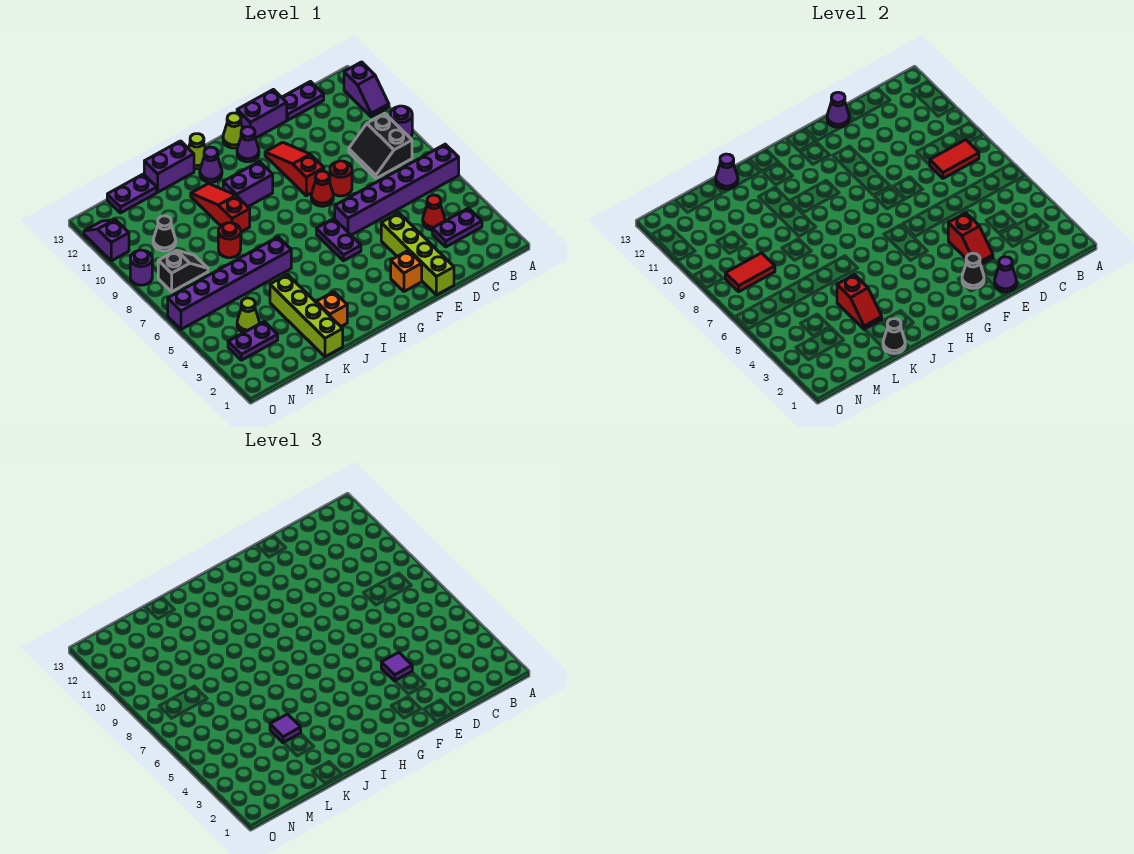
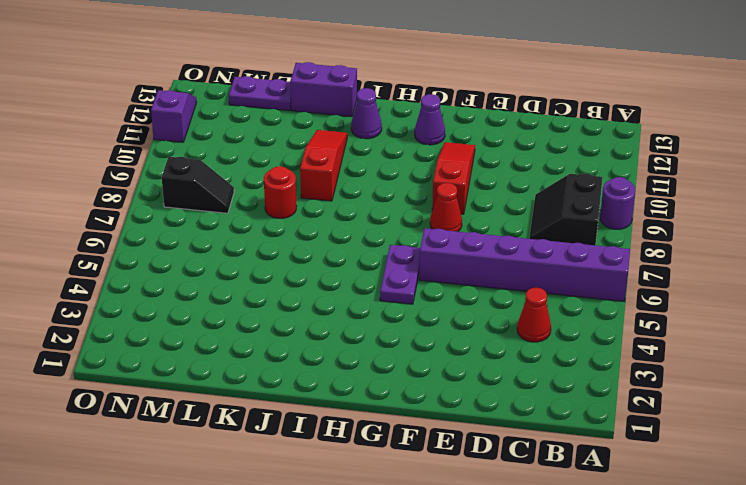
none -> purple slope A11:A12 level 1 top 12
none -> purple plate B3:C3 level 1
none -> purple plate C13:D13 level 1
none -> lime brick E1:E4 level 1

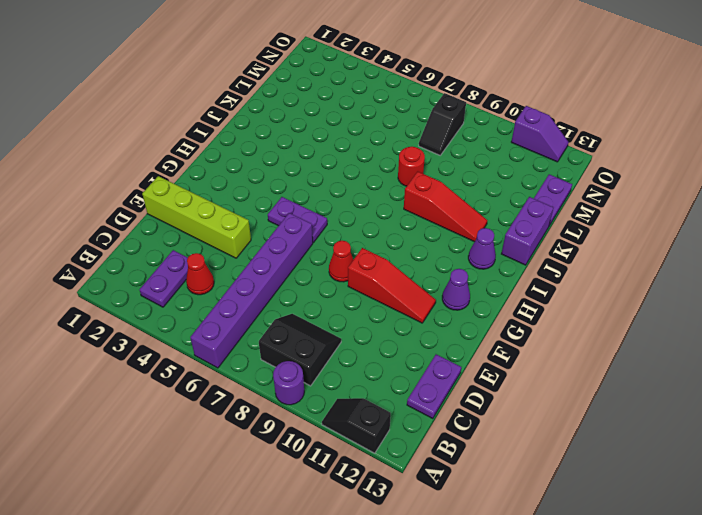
black slope A11:A12 level 1 top 12 -> purple slope A11:A12 level 1 top 12
none -> red round brick E8 level 1
none -> purple brick E13:F13 level 1
none -> orange brick F2 level 1
none -> lime cone G13 level 1

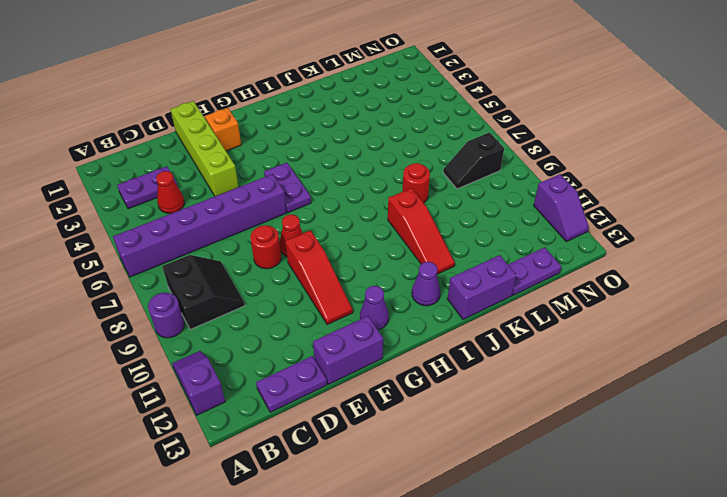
none -> lime cone G13 level 1
none -> purple brick H10:I10 level 1
none -> lime cone I13 level 1
none -> orange brick J2 level 1

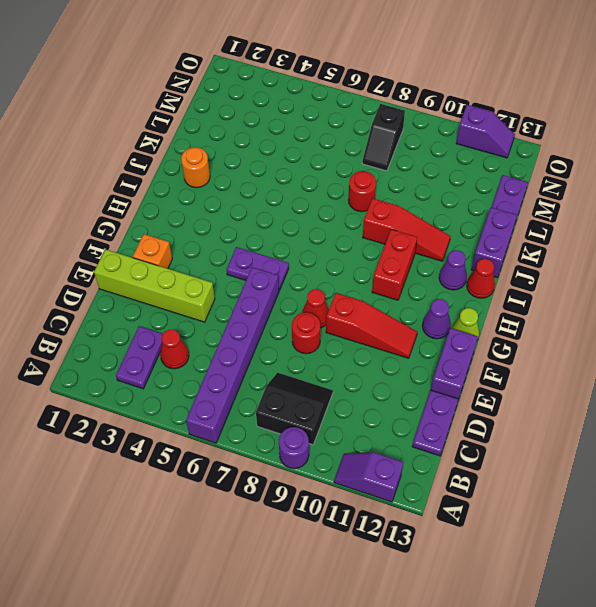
red brick H10:I10 level 1 -> purple brick H10:I10 level 1
red cone I13 level 1 -> lime cone I13 level 1
orange round brick J2 level 1 -> orange brick J2 level 1
none -> purple brick J6:O6 level 1
none -> lime brick K1:K4 level 1
none -> purple plate M3:N3 level 1
none -> lime cone M4 level 1

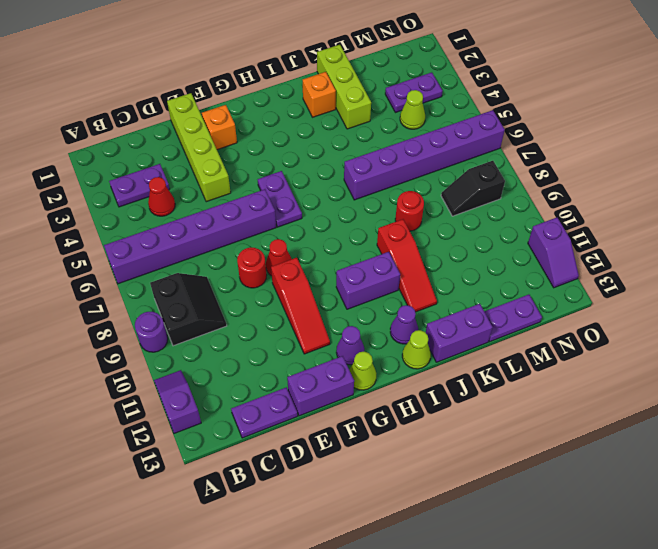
lime brick K1:K3 level 1 -> lime brick K1:K4 level 1
none -> black cone M10 level 1
none -> purple round brick O9 level 1
none -> red tile B8:C8 level 2
none -> purple cone E1 level 2

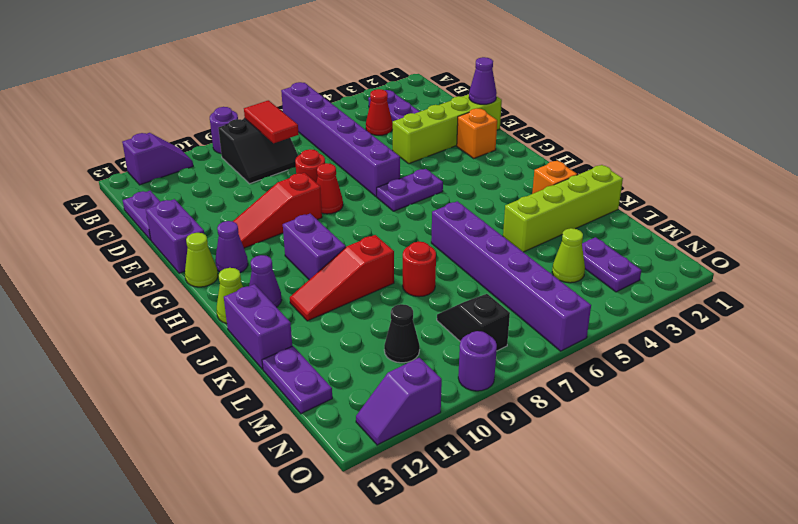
none -> red slope E3:E4 level 2 top 4
none -> purple cone E13 level 2
none -> black cone F2 level 2
none -> black cone K1 level 2

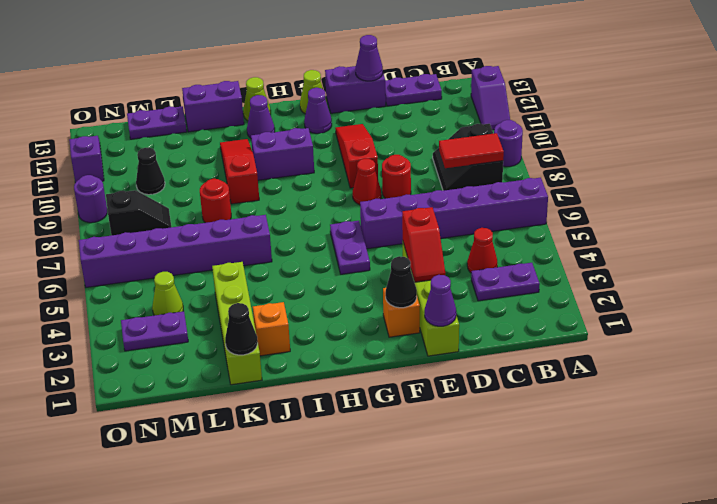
none -> red slope K3:K4 level 2 top 4
none -> purple cone K13 level 2
none -> red tile M8:N8 level 2
none -> purple tile E4 level 3

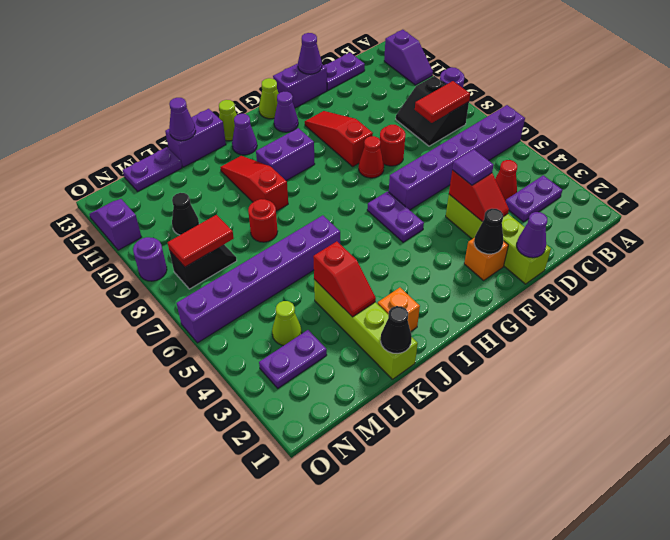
none -> purple tile K4 level 3

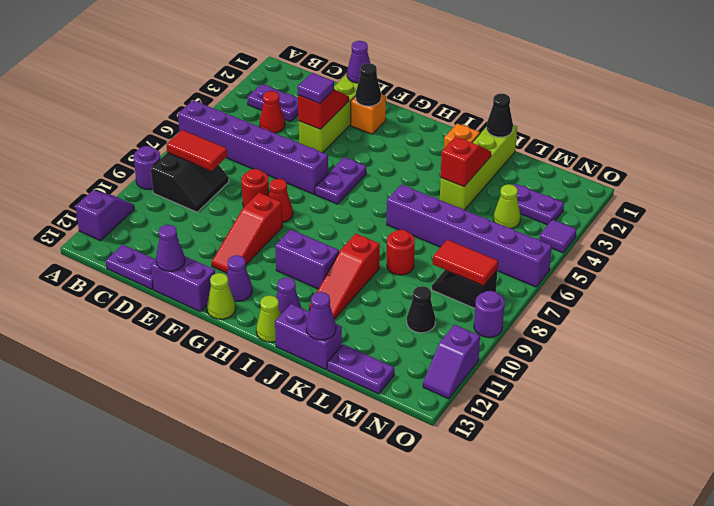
purple tile O4 level 1 -> purple tile K4 level 3

